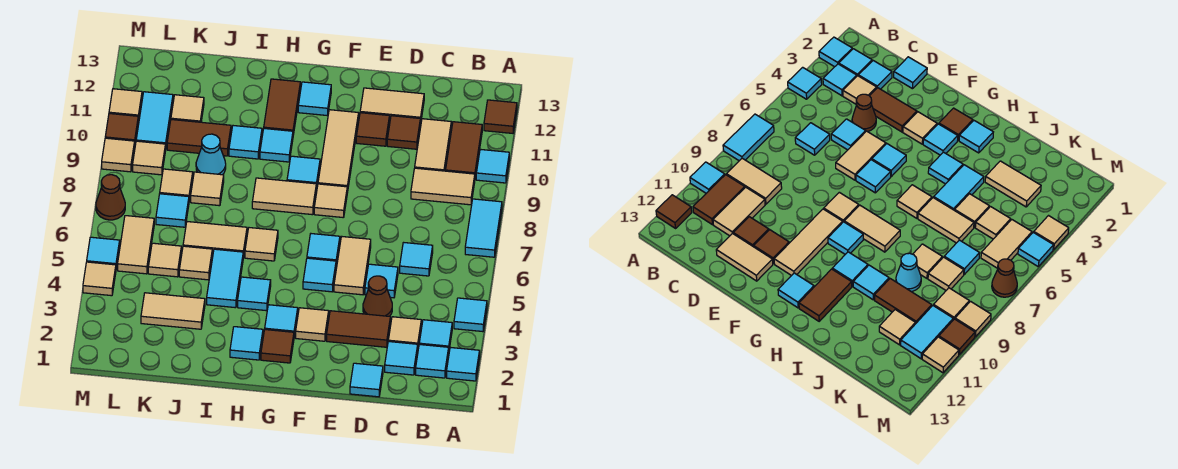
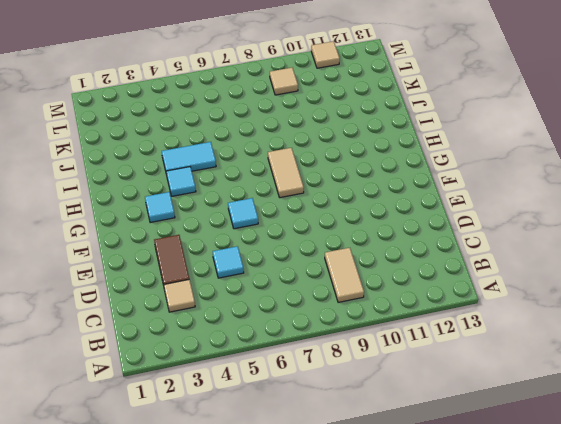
none -> cyan tile A2 level 1
none -> cyan tile A4 level 1
none -> cyan tile A7:A8 level 1
none -> cyan tile A10 level 1

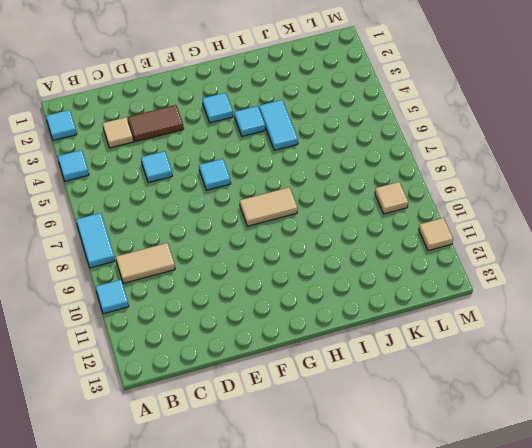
none -> brown tile A12 level 1
none -> cyan tile B2 level 1
none -> cyan tile B3 level 1
none -> brown tile B10:B11 level 1

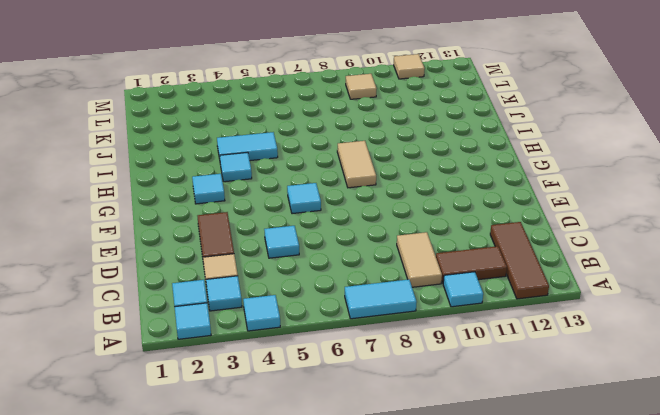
brown tile A12:C12 level 1 -> brown tile A12 level 1
none -> cyan tile C2 level 1
none -> cyan tile C6 level 1
none -> tan tile C10:C11 level 1
none -> cyan tile D1 level 1

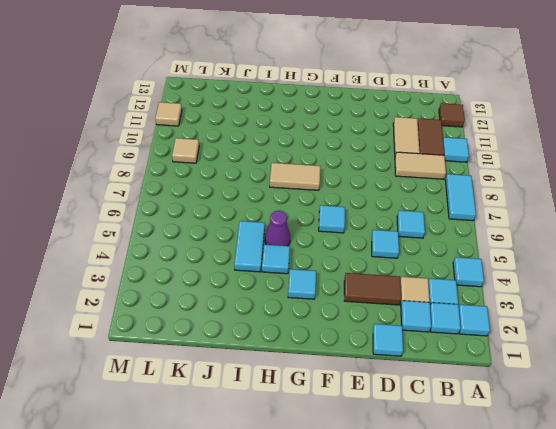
purple cone H5 level 1 -> none
none -> brown cone D4 level 1
none -> brown tile D11 level 1
none -> tan tile D12:E12 level 1
none -> tan tile E5:E6 level 1

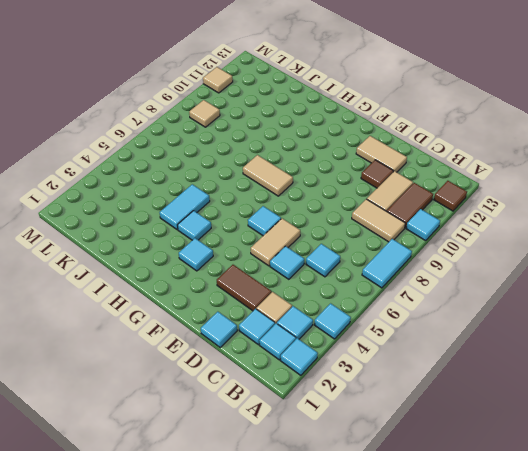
none -> brown cone D4 level 1
none -> brown tile E11 level 1
none -> tan tile F3 level 1
none -> cyan tile F5 level 1

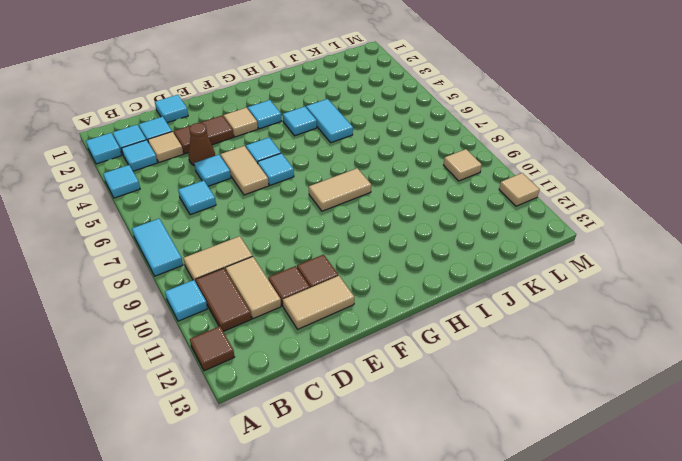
none -> tan tile F8 level 1
none -> tan tile F9:F11 level 1
none -> brown tile G2 level 1
none -> cyan tile G9 level 1

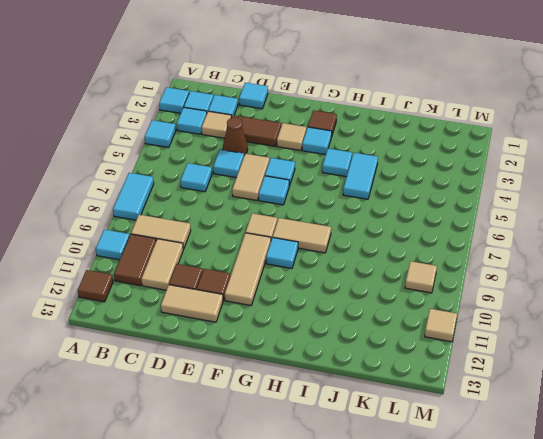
none -> cyan tile G12 level 1
none -> cyan tile H2 level 1
none -> tan tile H6 level 1
none -> cyan tile H10 level 1

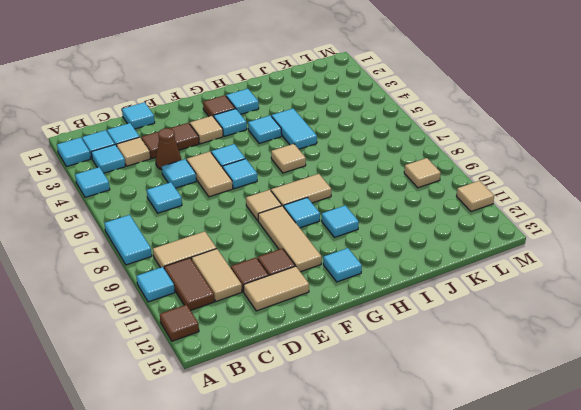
none -> brown tile H11:H12 level 1
none -> tan tile I6:J6 level 1
none -> cyan tile I10 level 1
none -> tan tile J3:K3 level 1

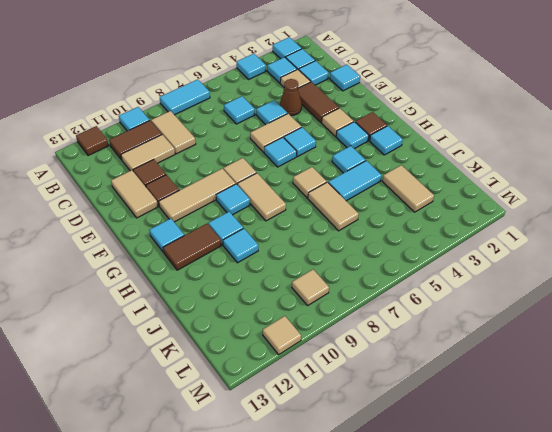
none -> tan tile J5 level 1
none -> tan tile J8 level 1
none -> cyan cone J9 level 1
none -> brown tile J10:K10 level 1

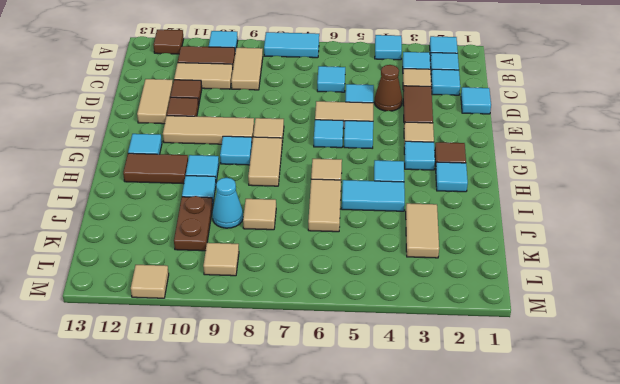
brown plate J10:K10 level 1 -> brown tile J10:K10 level 1
none -> tan tile J5 level 1
none -> tan tile K5 level 1
none -> cyan tile K7 level 1
none -> tan tile K8 level 1

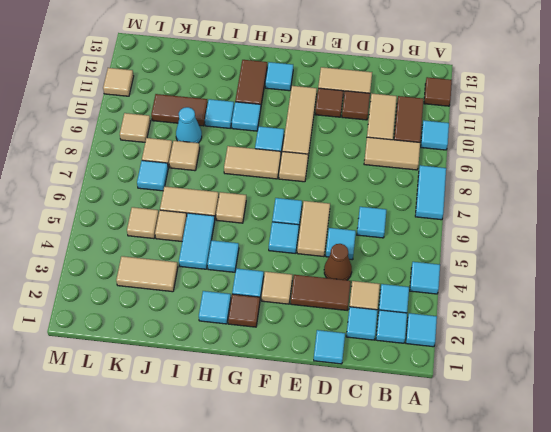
none -> tan tile K11 level 1
none -> tan tile L5:L6 level 1
none -> cyan tile L10:L11 level 1
none -> tan tile M4 level 1

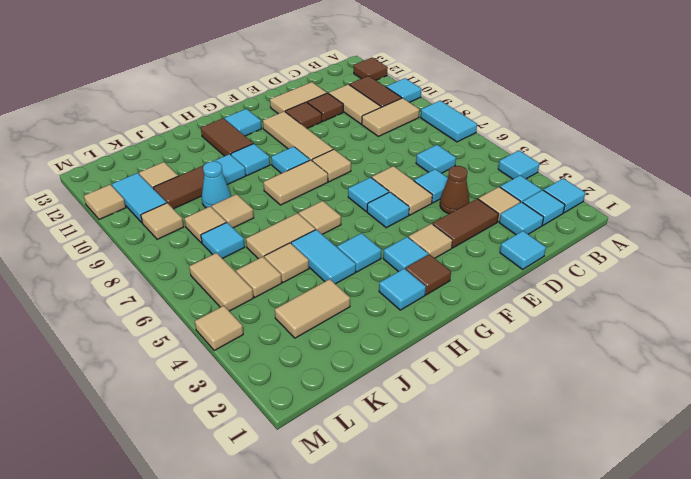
none -> cyan tile M5 level 1
none -> brown cone M7 level 1
none -> tan tile M9 level 1
none -> brown tile M10 level 1

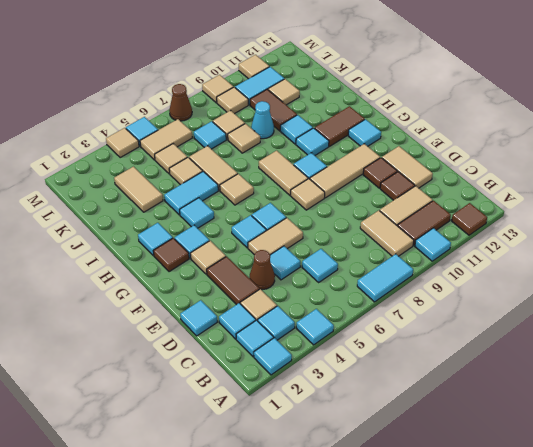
none -> brown tile M10 level 1

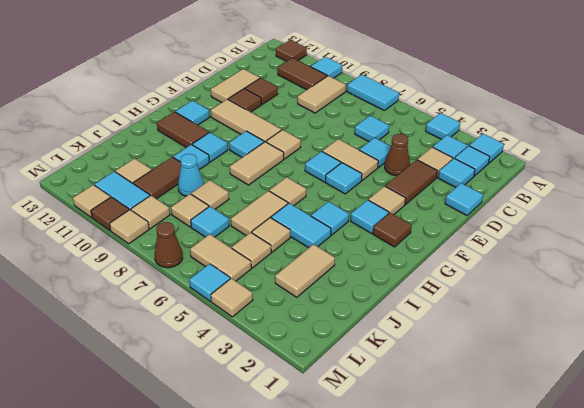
none -> tan tile C10:C11 level 1
none -> cyan tile H2 level 1

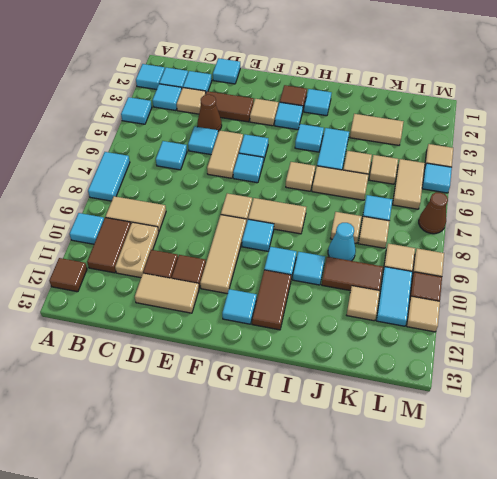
tan plate C10:C11 level 1 -> tan tile C10:C11 level 1

